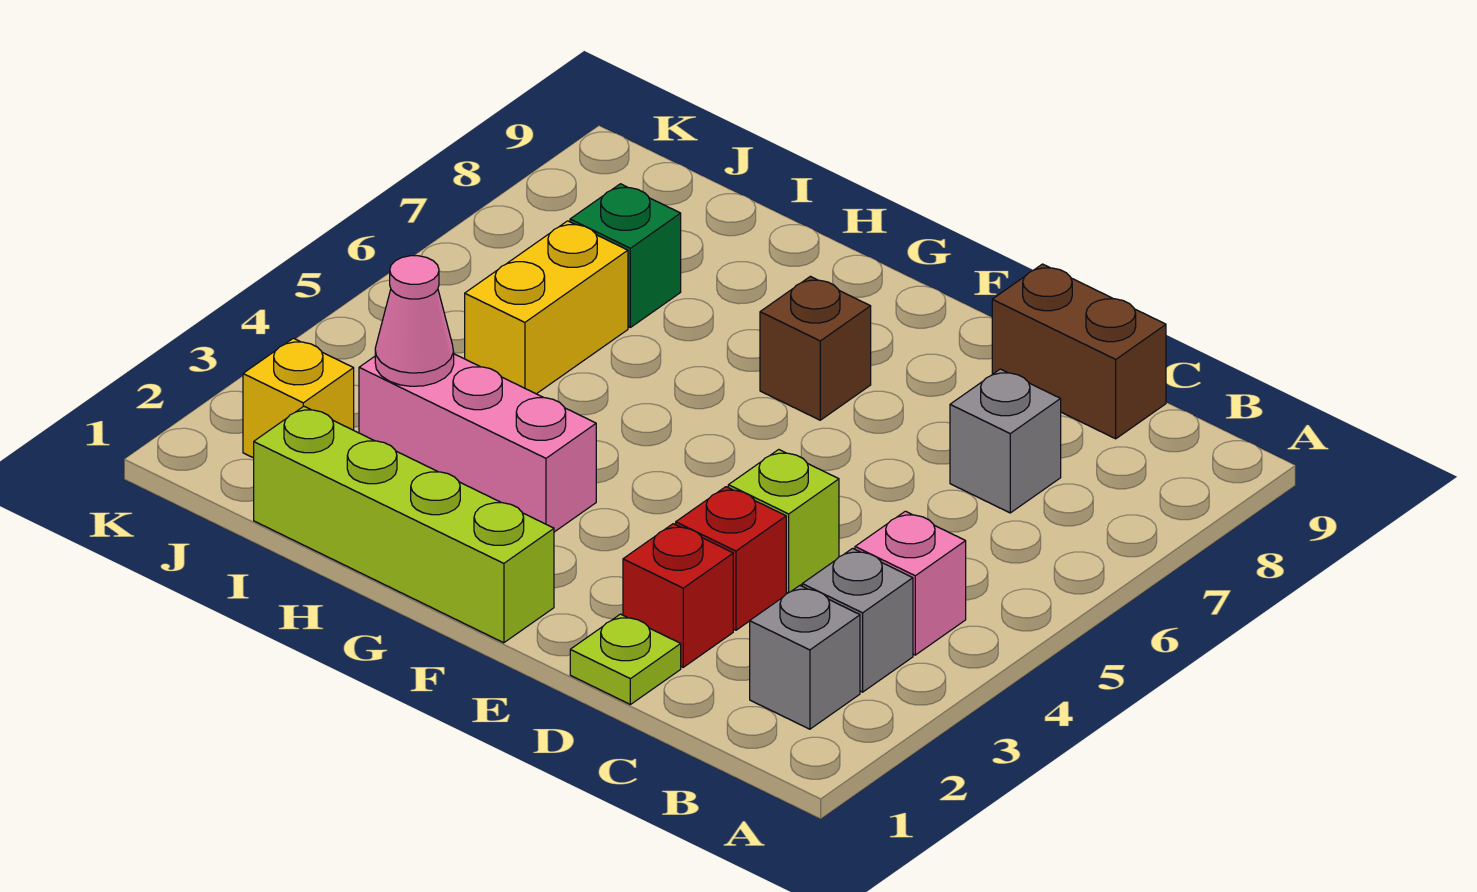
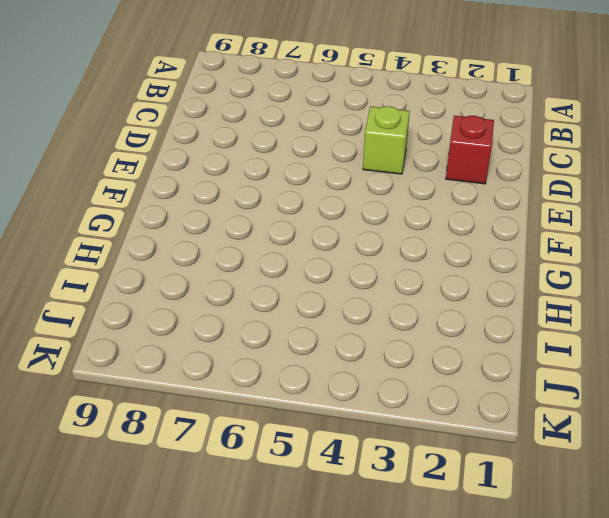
none -> grey brick B2 level 1
none -> grey brick B3 level 1
none -> pink brick B4 level 1

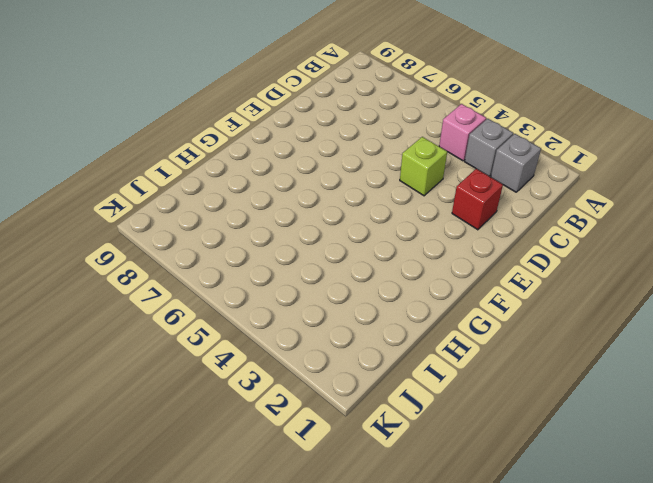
none -> grey brick C7 level 1
none -> brown brick C9:D9 level 1
none -> lime plate D1 level 1

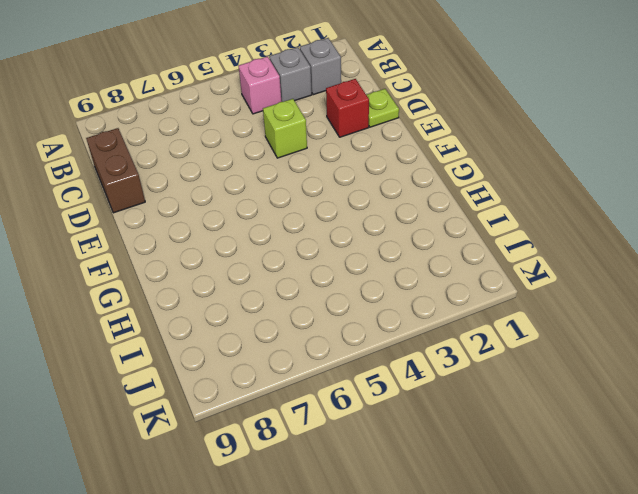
none -> grey brick C7 level 1
none -> red brick D3 level 1
none -> lime brick F1:I1 level 1

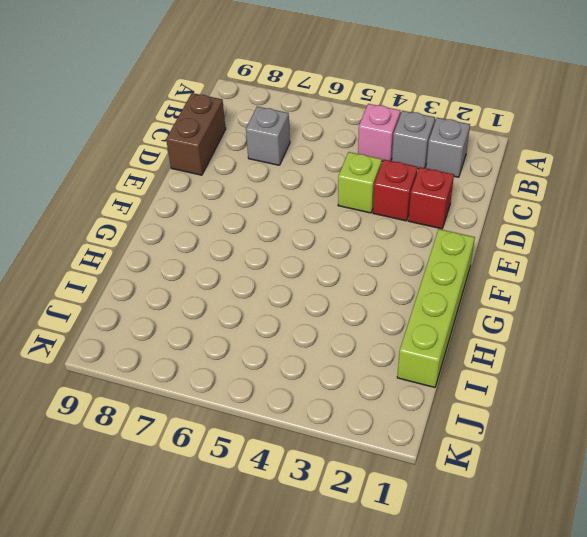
none -> lime plate D1 level 1
none -> brown brick F7 level 1
none -> pink brick G3:I3 level 1

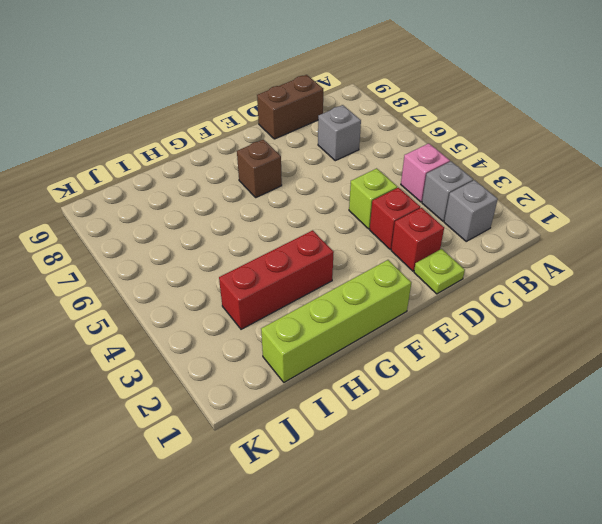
red brick G3:I3 level 1 -> pink brick G3:I3 level 1
none -> yellow brick I5:I6 level 1
none -> green brick I7 level 1
none -> yellow brick J2 level 1

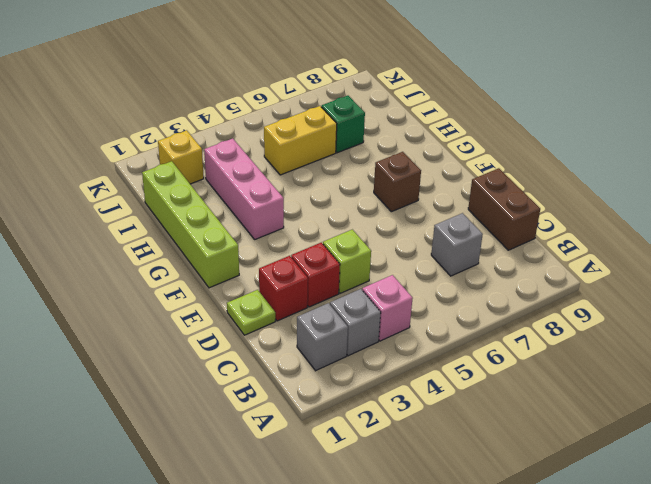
none -> pink cone I3 level 2

